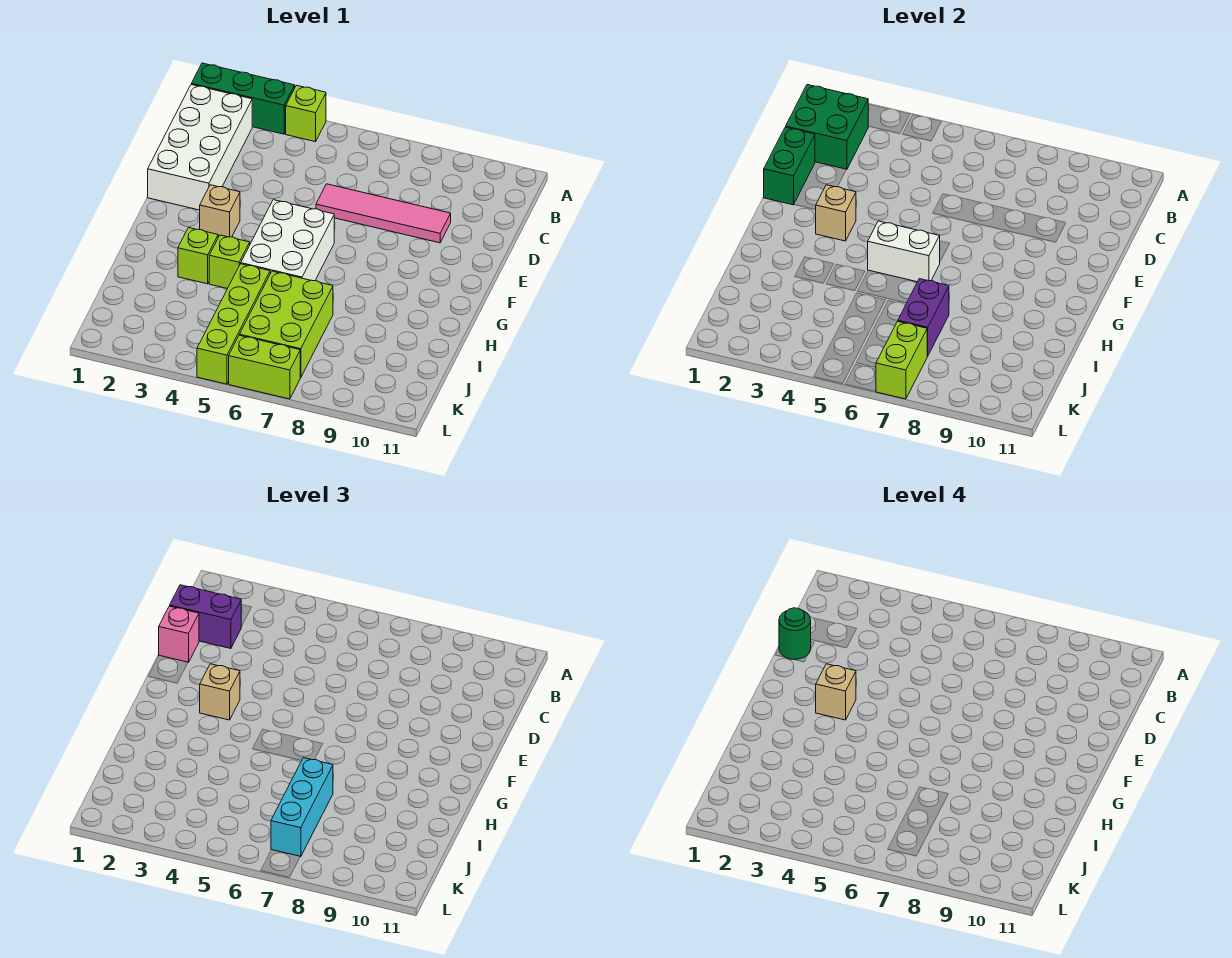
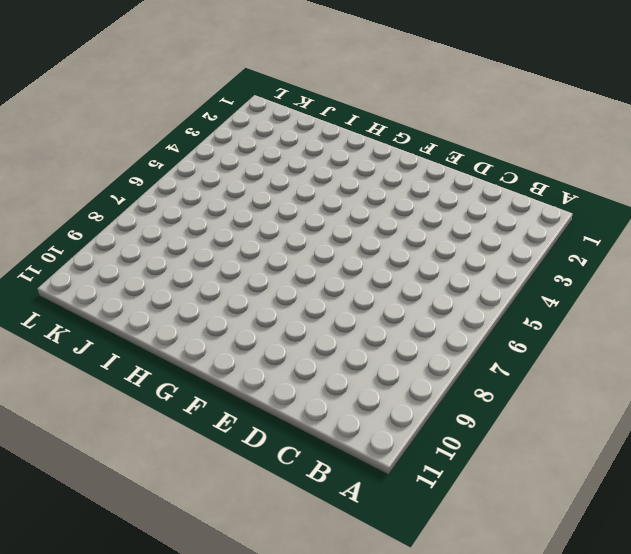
none -> green brick A1:A3 level 1
none -> lime brick A4 level 1
none -> white brick B1:E2 level 1

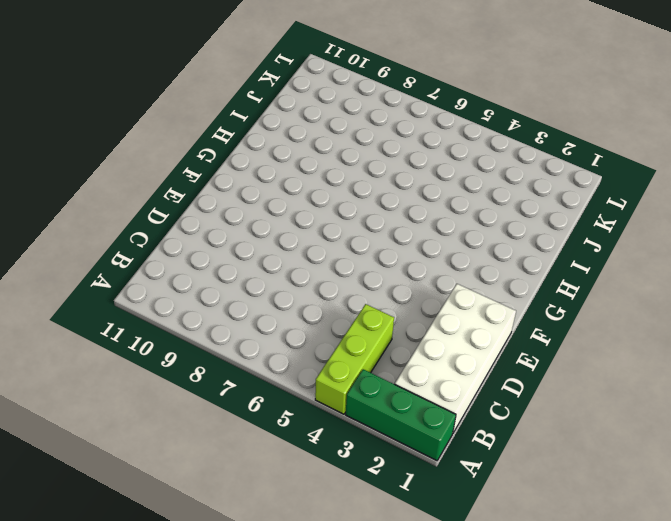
lime brick A4:C4 level 1 -> lime brick A4 level 1
none -> pink tile D6:D9 level 1
none -> tan brick F3 level 1
none -> white brick F5:H6 level 1

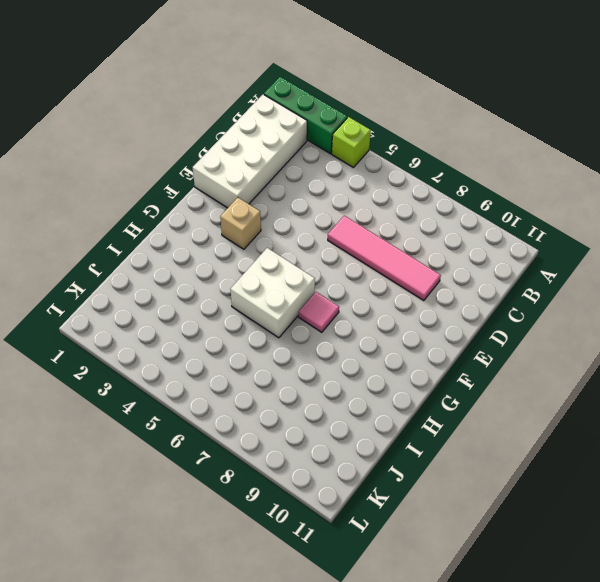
white brick G5:H6 level 1 -> white brick F5:H6 level 1
pink tile G7 level 1 -> none
none -> lime brick H3 level 1
none -> lime brick H4 level 1
none -> lime brick I5:L5 level 1

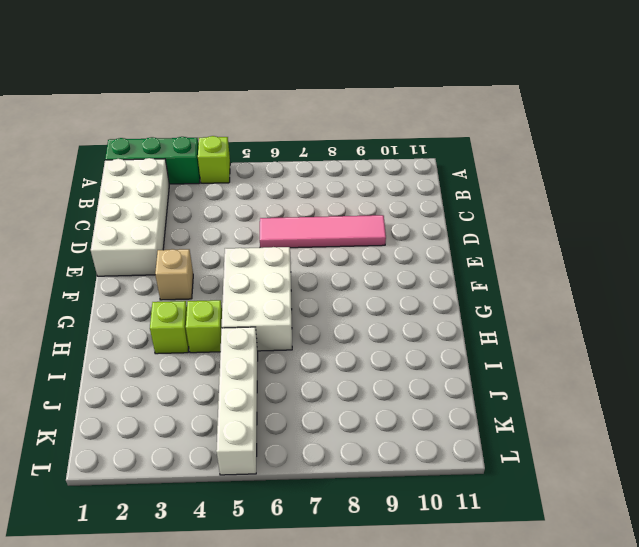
white brick I5:L5 level 1 -> lime brick I5:L5 level 1
none -> lime brick I6:K7 level 1
none -> lime brick L6:L7 level 1
none -> green brick B1:C2 level 2

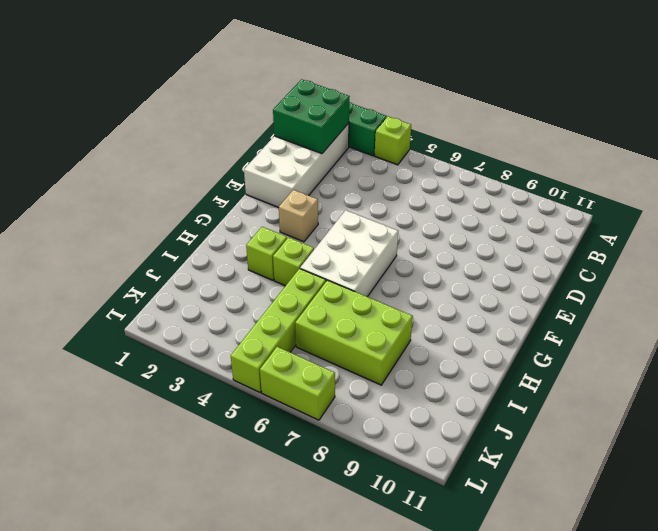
lime brick I6:J8 level 1 -> lime brick I6:K7 level 1
none -> pink tile D6:D9 level 1
none -> green brick D1:E1 level 2
none -> tan brick F3 level 2

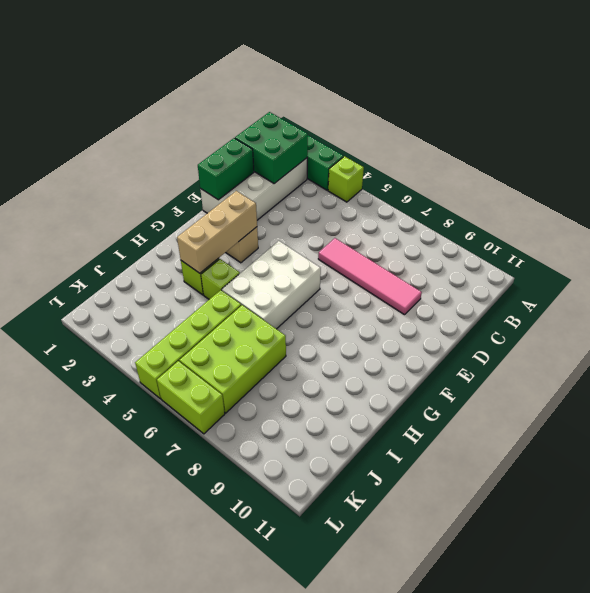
tan brick F3:H3 level 2 -> tan brick F3 level 2
none -> white brick G5:G6 level 2
none -> purple brick I7:J7 level 2
none -> lime brick K7:L7 level 2

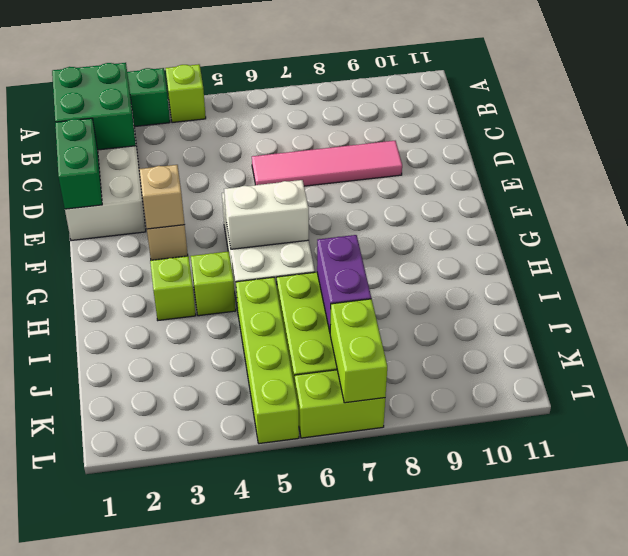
none -> purple brick C1:C2 level 3
none -> pink brick D1 level 3
none -> tan brick F3 level 3

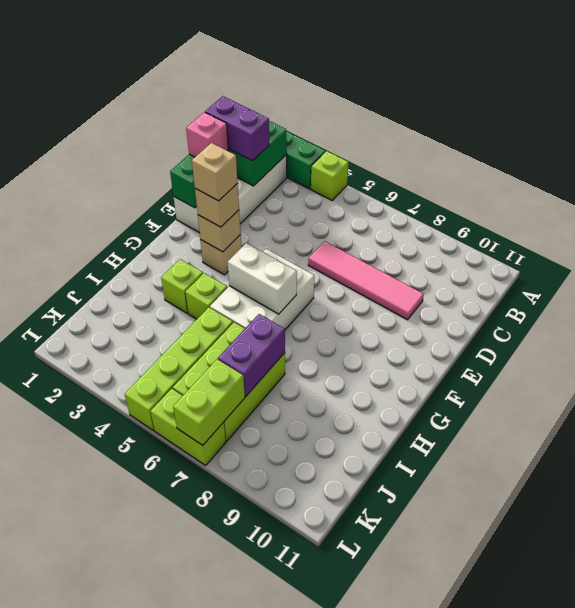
none -> cyan brick I7:K7 level 3
none -> green round brick D1 level 4

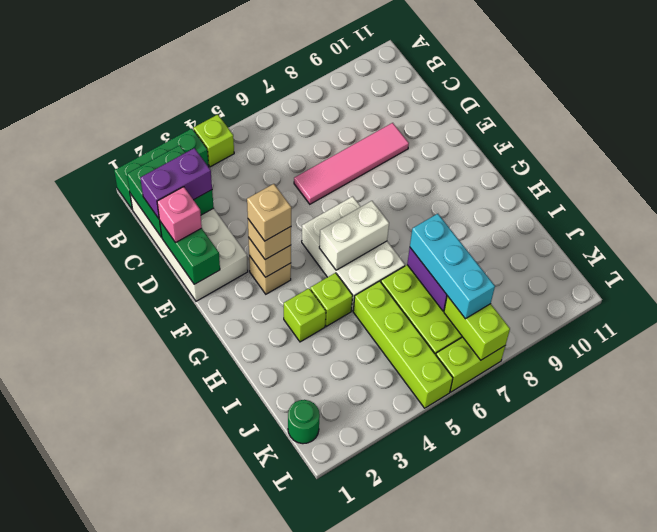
green round brick K1 level 1 -> green round brick D1 level 4

